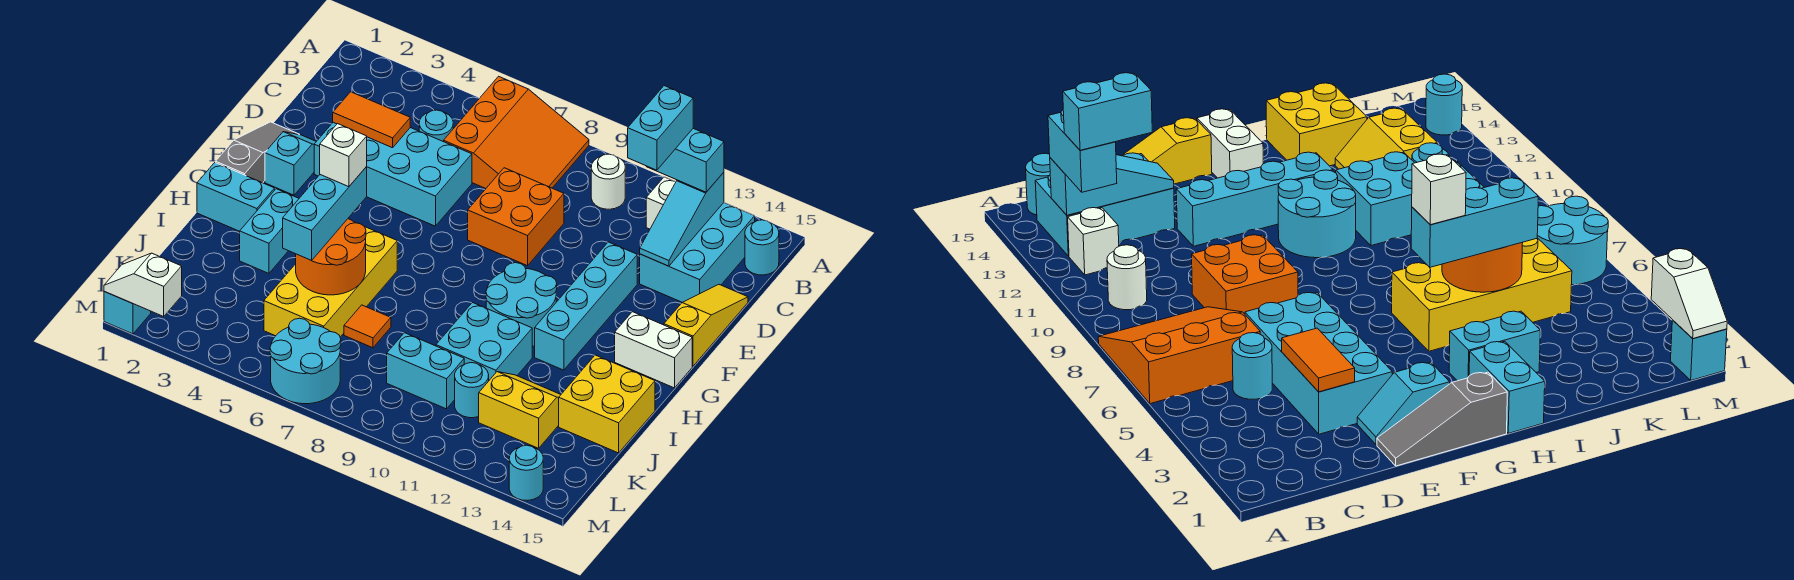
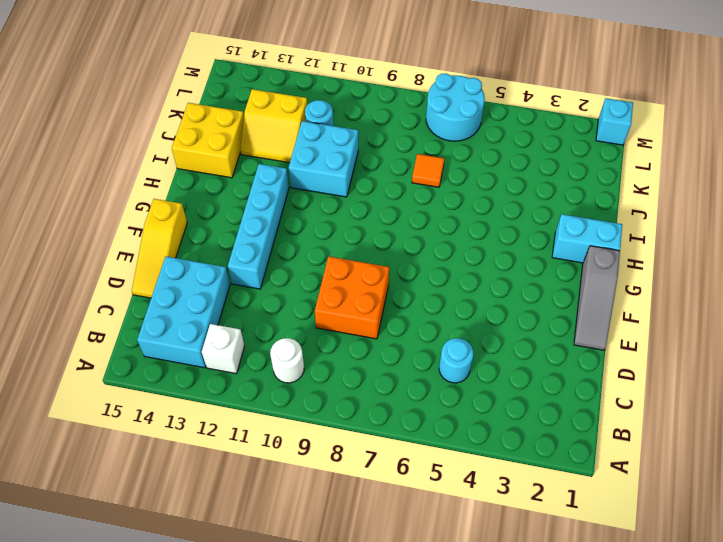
none -> orange slope A6:C8 level 1 top 6
none -> cyan round brick B15 level 1
none -> cyan brick D3:E6 level 1
none -> cyan slope E2:F2 level 1 top F

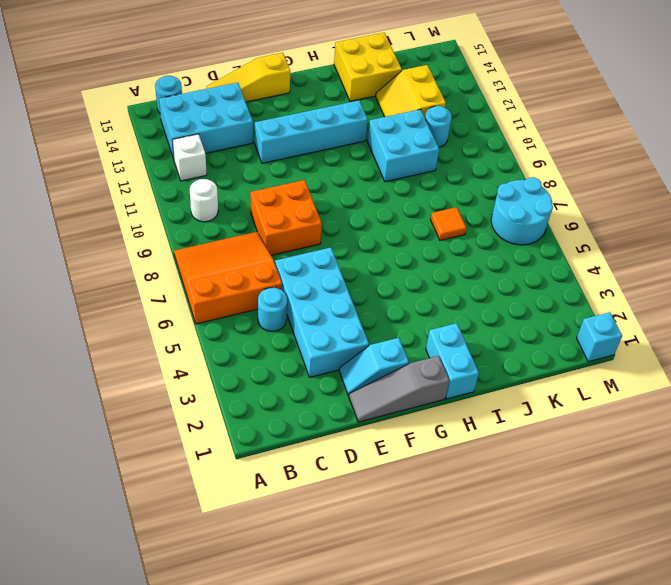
none -> cyan round brick G10:H11 level 1
none -> white brick G14:G15 level 1
none -> cyan brick H3:I3 level 1
none -> yellow brick H5:K6 level 1

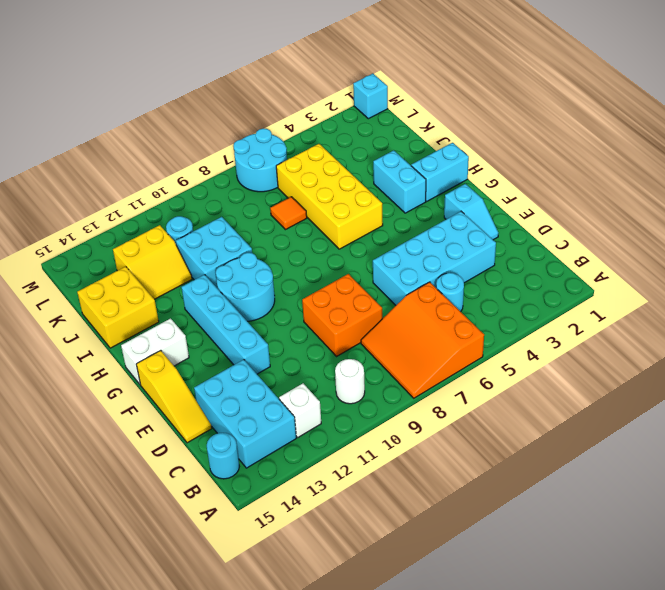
none -> grey slope E1:G1 level 1 top G
none -> cyan brick K9:K10 level 1
none -> cyan round brick M14 level 1
none -> cyan slope B13:D13 level 2 top B

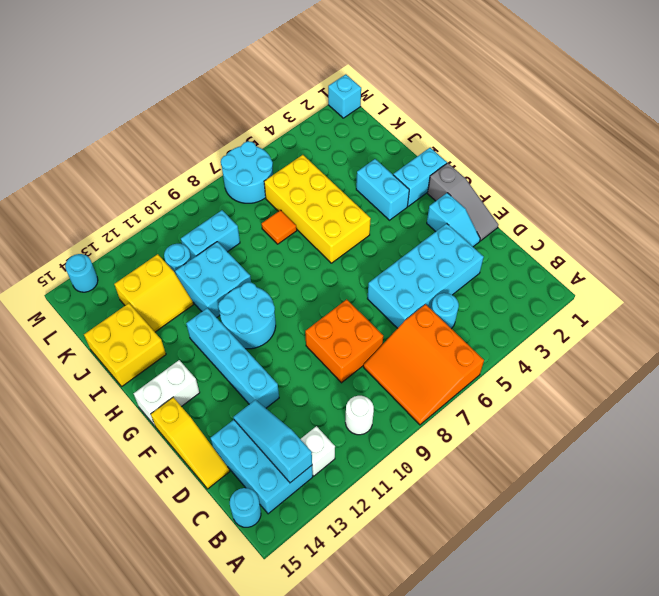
none -> orange tile D3:D4 level 2
none -> orange round brick I5:J6 level 2
none -> white slope M1:M2 level 2 top 2
none -> cyan brick B12:B13 level 3

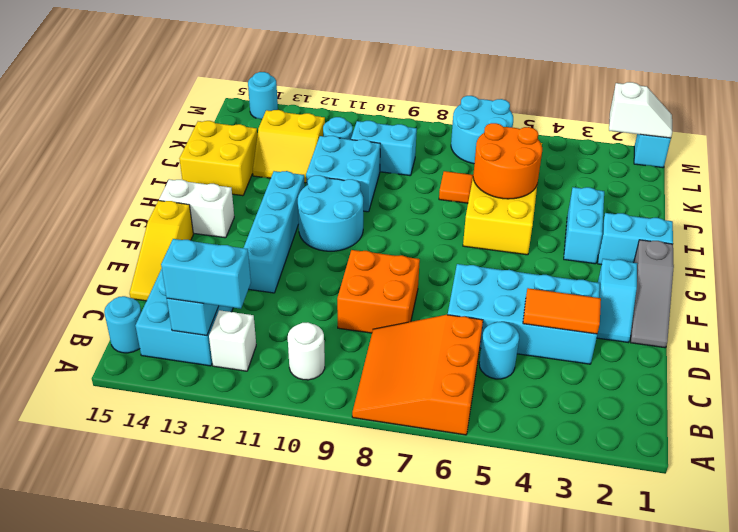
none -> cyan brick H5:J5 level 3
none -> cyan brick B12:C12 level 4
none -> white brick H5 level 4

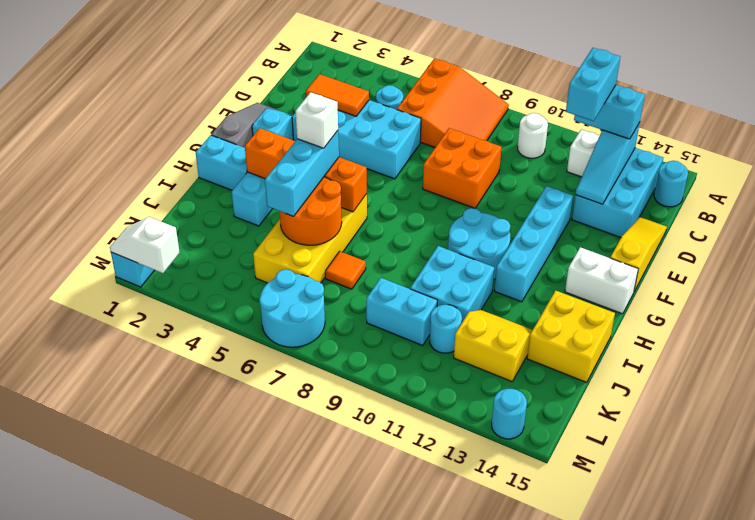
orange brick H3:H6 level 2 -> none

